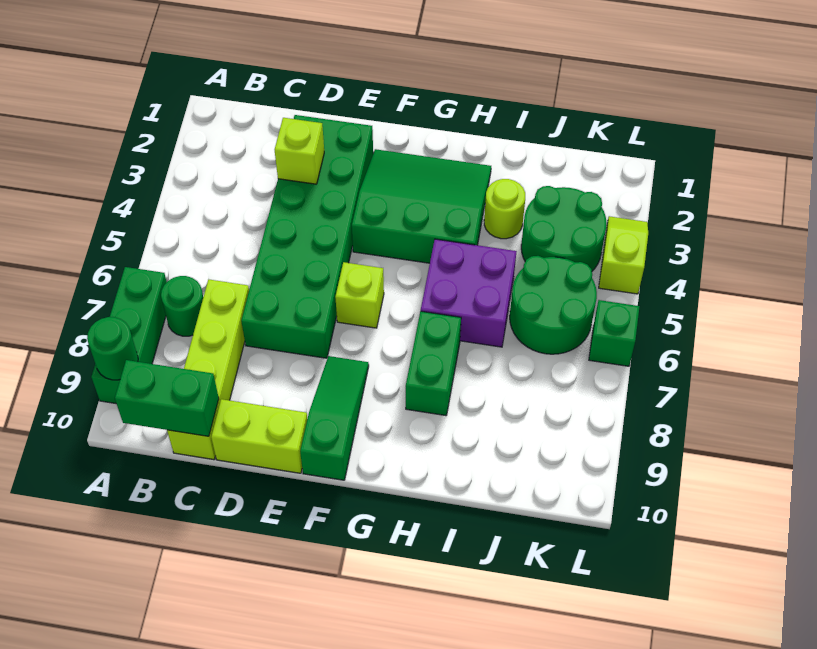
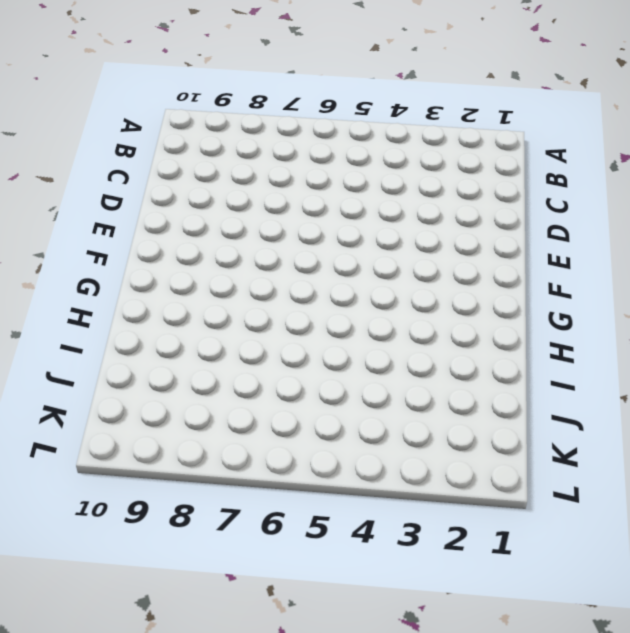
none -> green brick A7:A9 level 1
none -> green round brick B7 level 1
none -> lime brick C7:C10 level 1

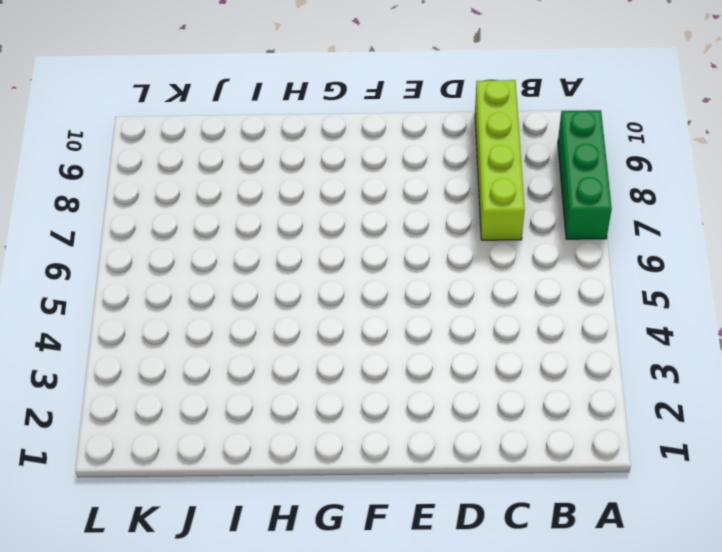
none -> green round brick B7 level 1
none -> green brick D2:E7 level 1
none -> lime brick D10:E10 level 1

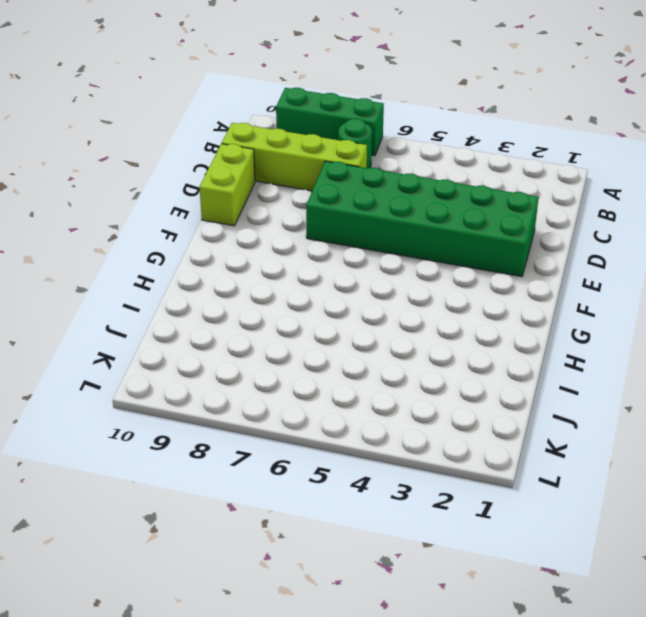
none -> green slope F2:H4 level 1 top 4
none -> lime brick F6 level 1
none -> green slope F8:F10 level 1 top 10

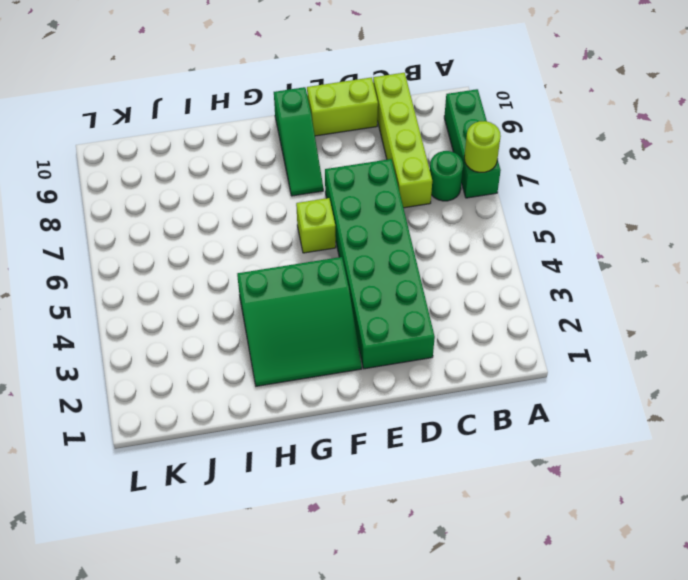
lime round brick A7 level 2 -> lime round brick I3 level 1
none -> purple brick H5:I6 level 1
none -> green brick H7:H8 level 1
none -> green round brick J3:K4 level 1

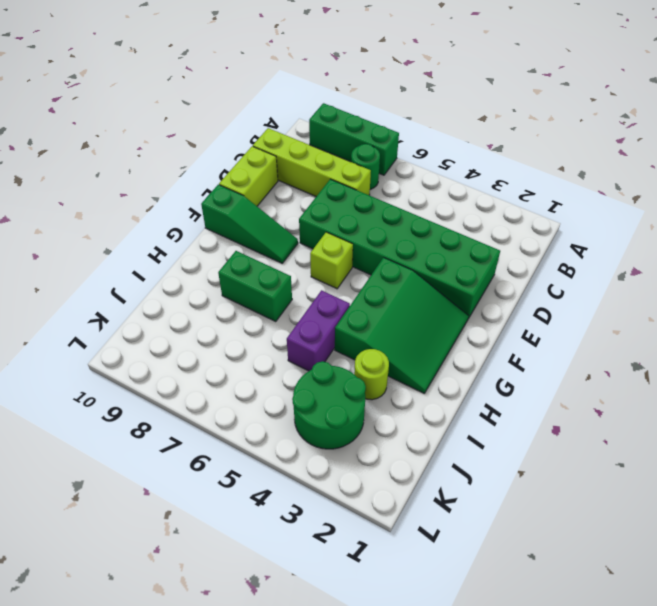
purple brick H5:I5 level 1 -> purple brick H5:I6 level 1
none -> green round brick J5:K6 level 1
none -> lime slope L3:L4 level 1 top 4
none -> green brick L6 level 1

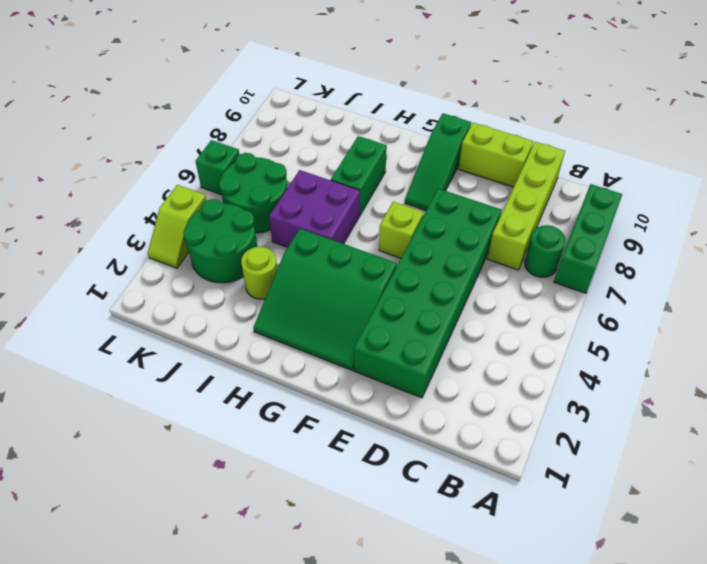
none -> green round brick A9 level 2
none -> green brick B10:C10 level 2
none -> lime brick D3 level 2

